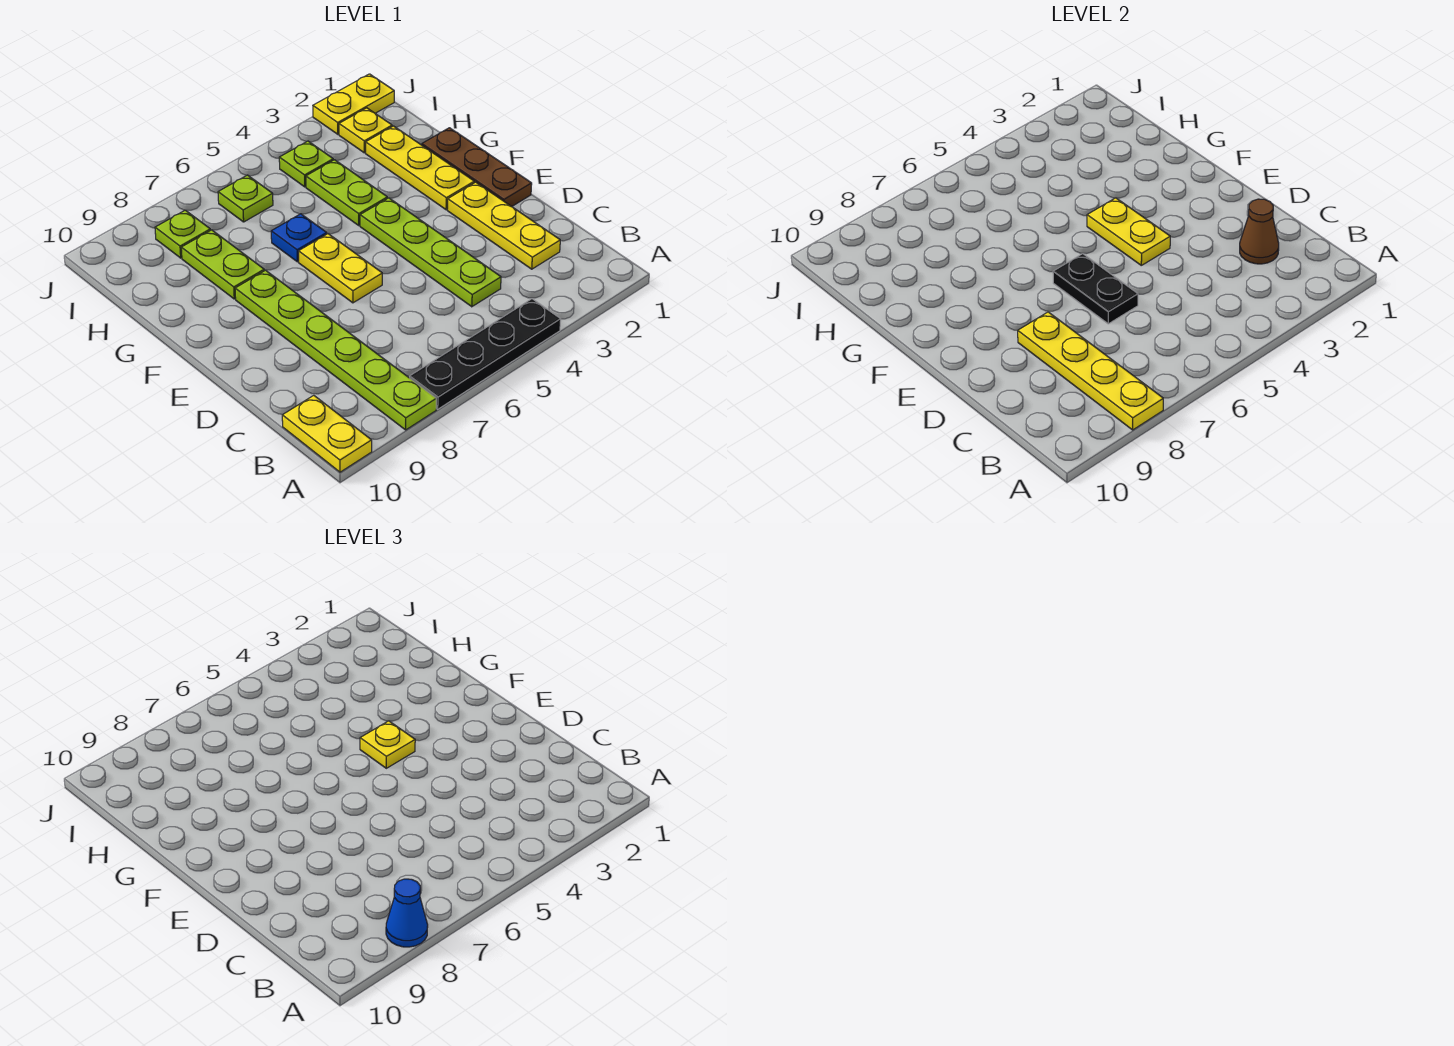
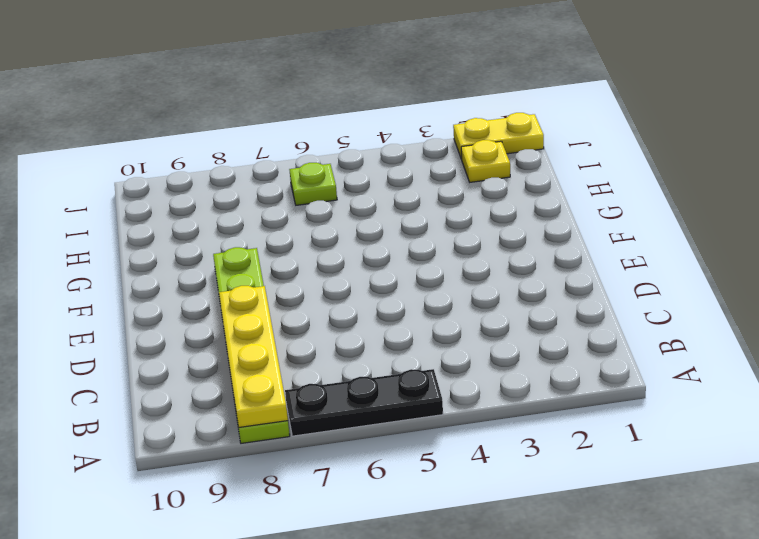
black plate A5:A7 level 1 -> black plate A4:A7 level 1
none -> yellow plate A10:B10 level 1
none -> yellow plate C2:E2 level 1
none -> lime plate C4:F4 level 1

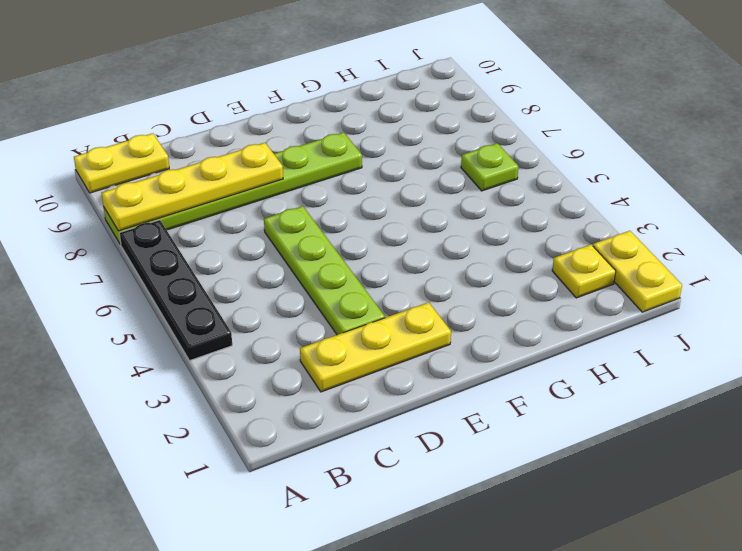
lime plate D3:D6 level 1 -> lime plate C4:F4 level 1
none -> brown plate E1:G1 level 1
none -> yellow plate E6:F6 level 1
none -> yellow plate F2:H2 level 1

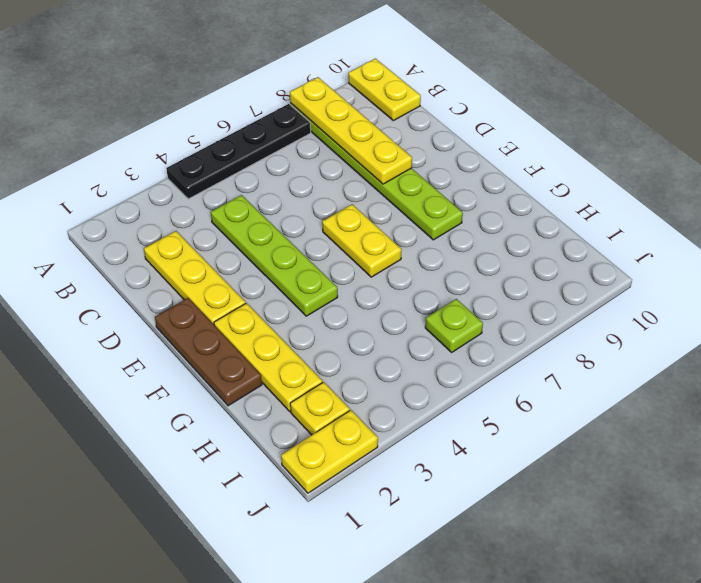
none -> lime plate G4:H4 level 1
none -> blue plate G6 level 1
none -> lime plate G8:H8 level 1

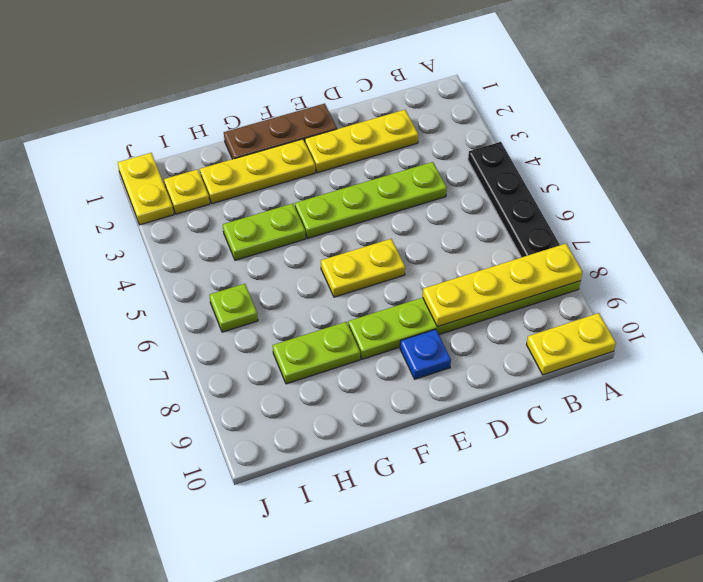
blue plate E9 level 1 -> blue plate G6 level 1
none -> lime plate I4 level 1
none -> lime plate I8 level 1
none -> brown cone C2 level 2

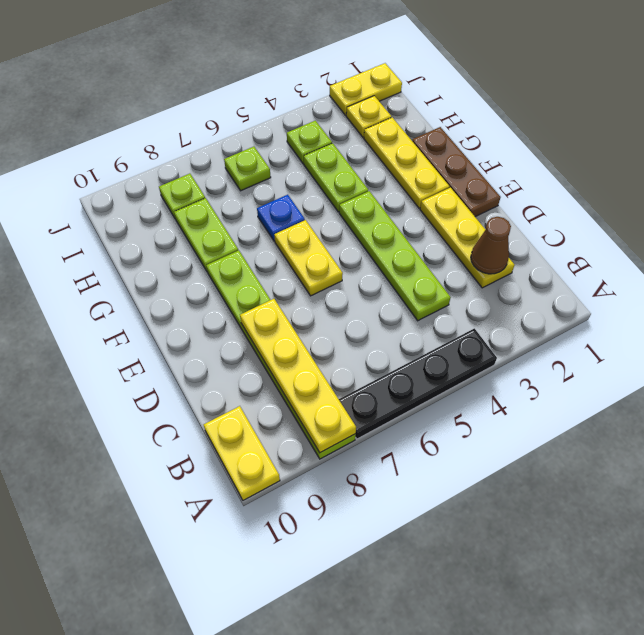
none -> black plate D6:E6 level 2
none -> yellow plate E4:F4 level 2
none -> blue cone A8 level 3

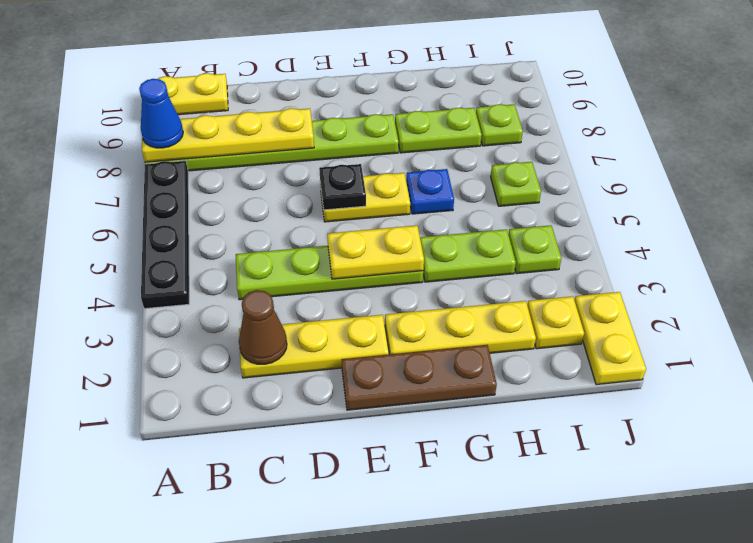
black plate E6 level 2 -> black plate D6:E6 level 2
none -> yellow plate F4 level 3

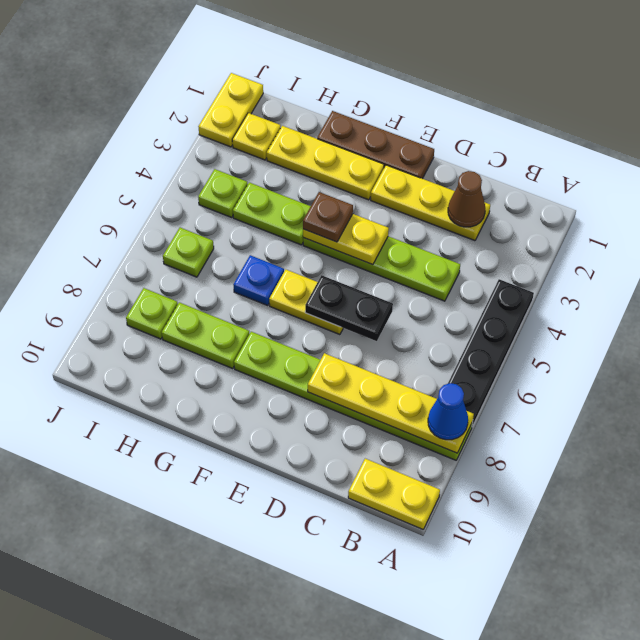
brown plate F4 level 3 -> yellow plate F4 level 3

